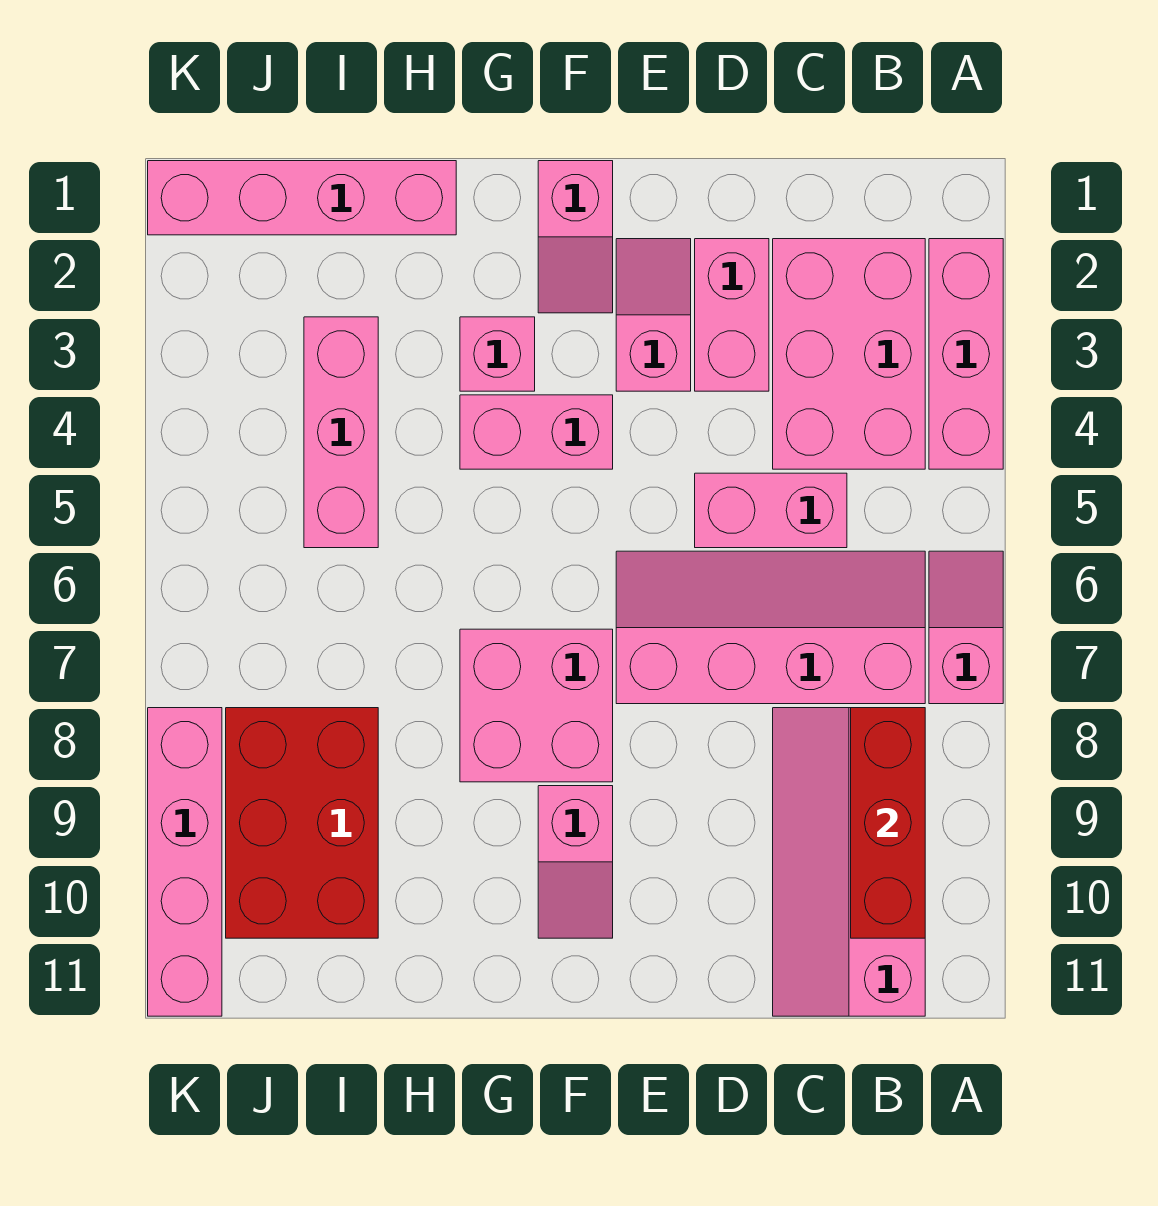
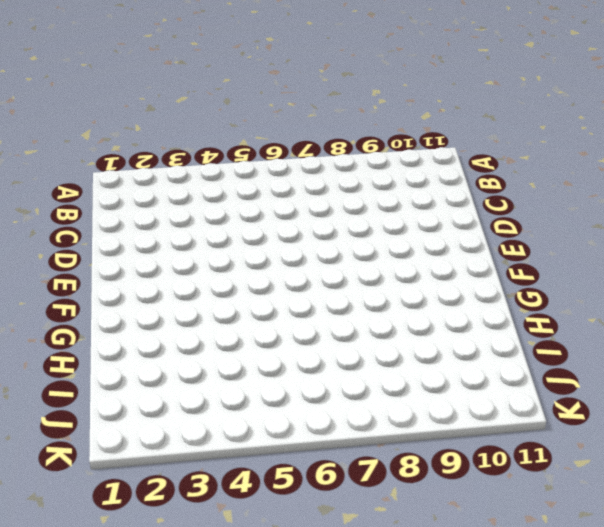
none -> pink brick A2:A4 level 1
none -> pink slope A6:A7 level 1 top 7
none -> pink brick B2:C4 level 1

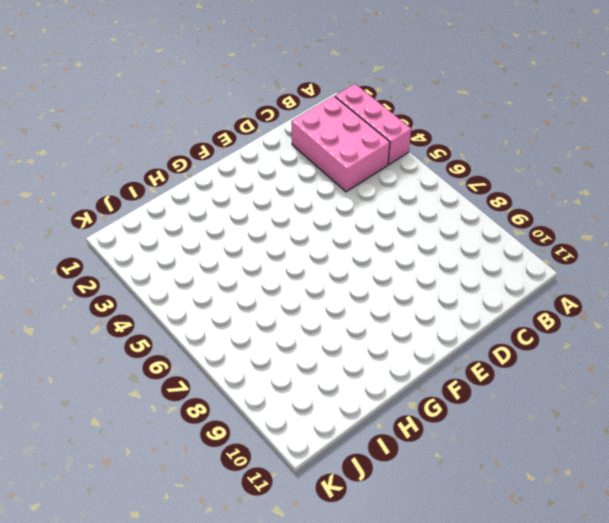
none -> pink slope A6:A7 level 1 top 7
none -> pink slope B6:E7 level 1 top 7
none -> pink slope B8:C11 level 1 top B

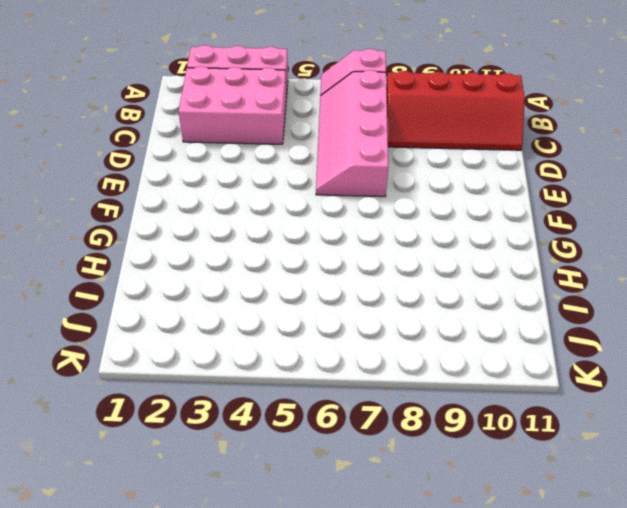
red slope B8:C11 level 1 top B -> pink slope B8:C11 level 1 top B
none -> pink brick C5:D5 level 1
none -> pink brick D2:D3 level 1
none -> pink slope E2:E3 level 1 top 3

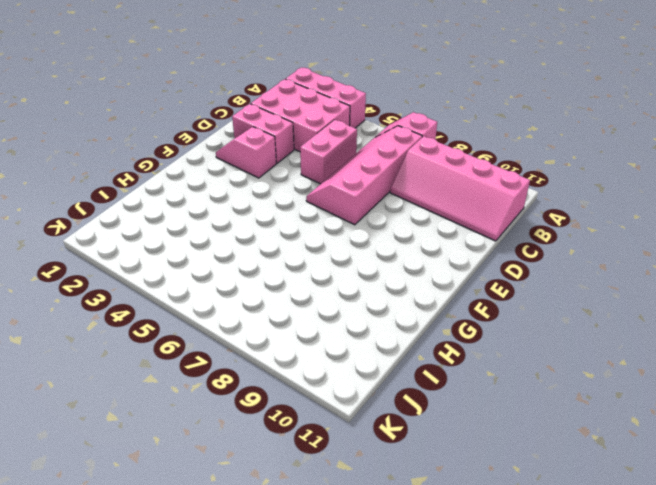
none -> pink slope F1:F2 level 1 top 1
none -> pink brick F4:G4 level 1
none -> pink brick F7:G8 level 1

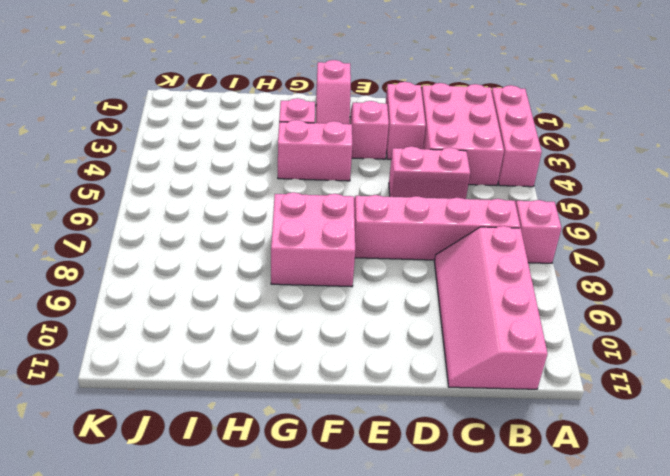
none -> pink slope F9:F10 level 1 top 9
none -> pink brick H1:K1 level 1
none -> pink brick I3:I5 level 1

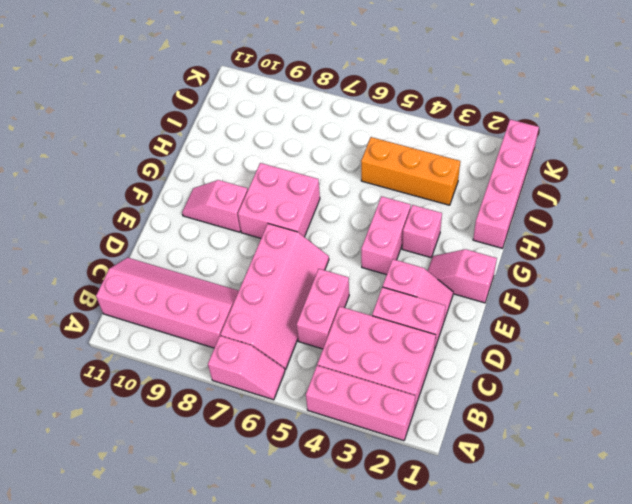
orange brick I3:I5 level 1 -> pink brick I3:I5 level 1
none -> red brick I8:J10 level 1
none -> pink brick K8:K11 level 1
none -> red brick B8:B10 level 2

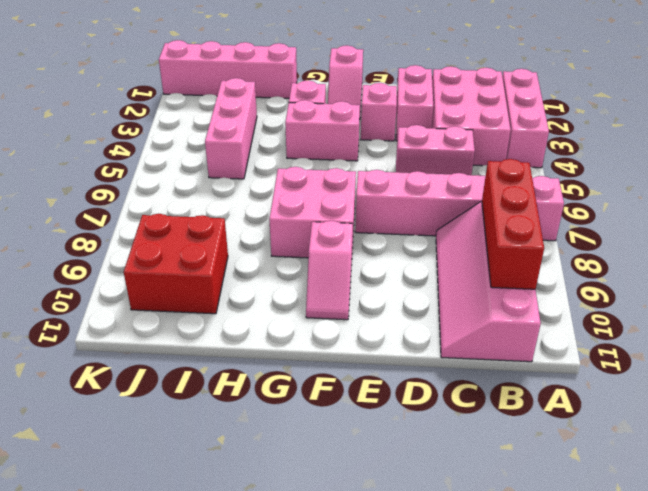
red brick I9:J10 level 1 -> red brick I8:J10 level 1
none -> pink brick K8:K11 level 1

